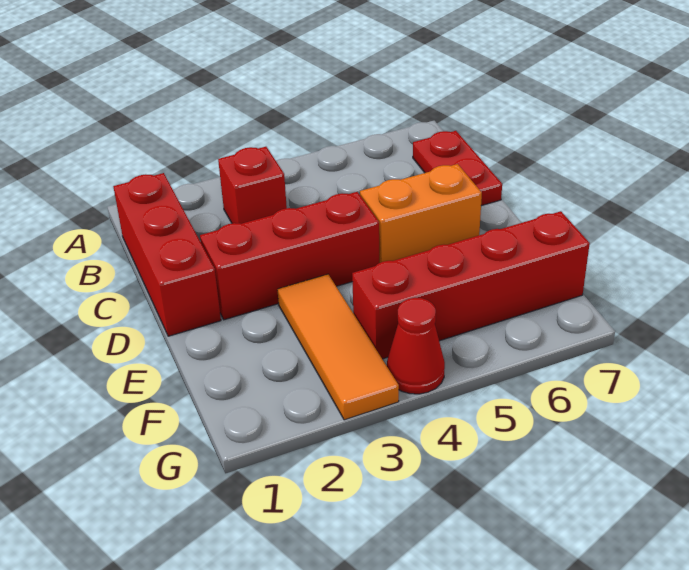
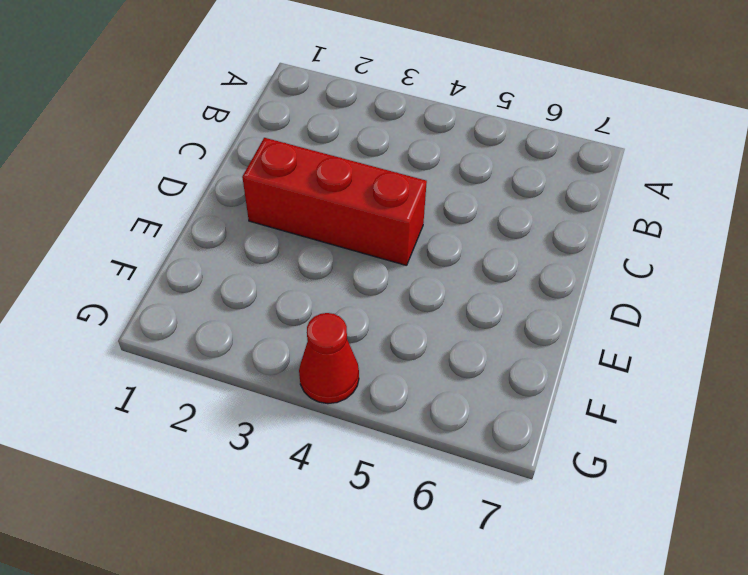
none -> red brick B1:D1 level 1
none -> red brick B3 level 1

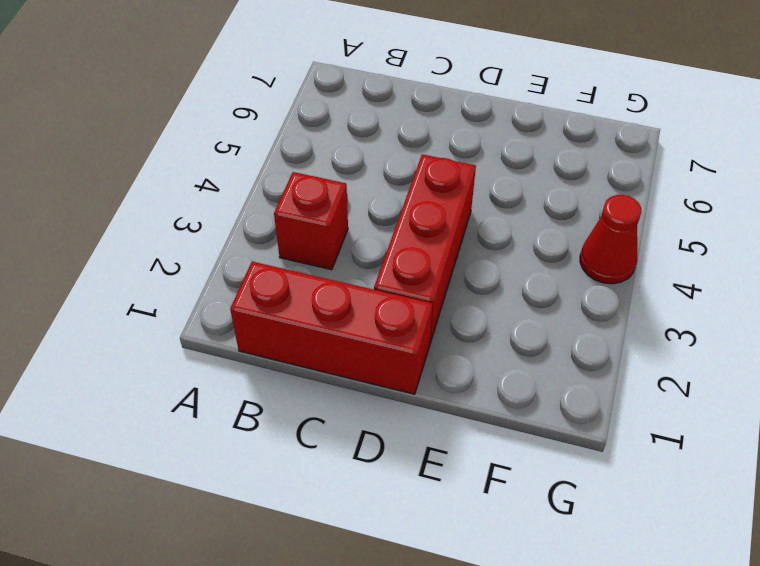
none -> red plate B7:C7 level 1
none -> orange brick D5:D6 level 1

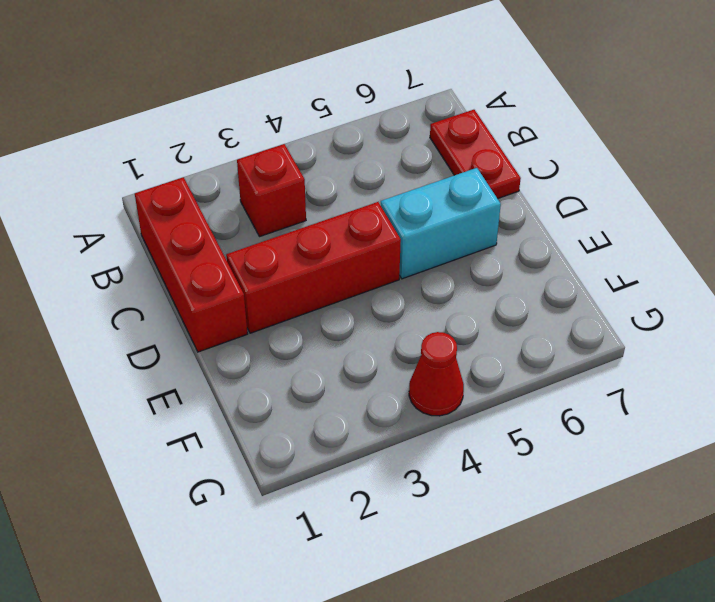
cyan brick D5:D6 level 1 -> orange brick D5:D6 level 1
none -> orange tile E3:G3 level 1
none -> red brick F4:F7 level 1

